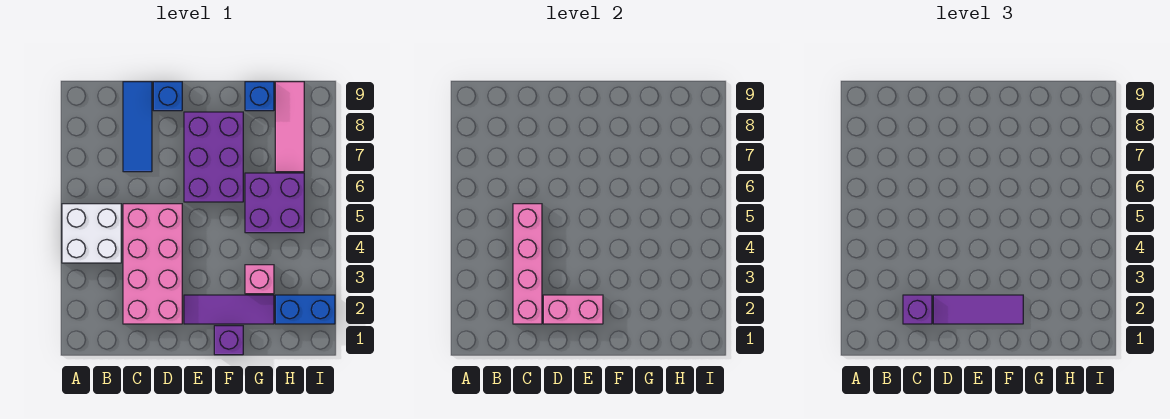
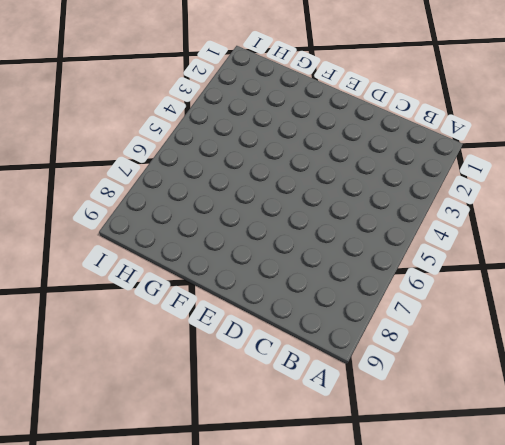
none -> white brick A4:B5 level 1
none -> pink brick C2:D5 level 1
none -> blue tile C7:C9 level 1

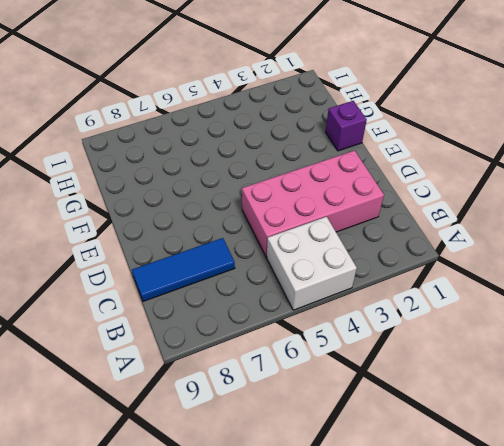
none -> blue brick D9 level 1
none -> purple tile E2:G2 level 1
none -> purple brick E6:F8 level 1

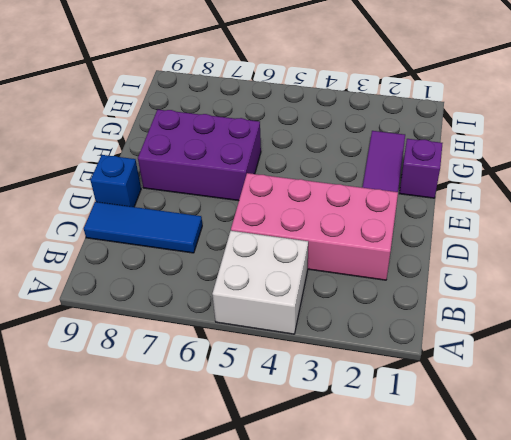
none -> pink brick G3 level 1
none -> purple brick G5:H6 level 1
none -> blue brick G9 level 1

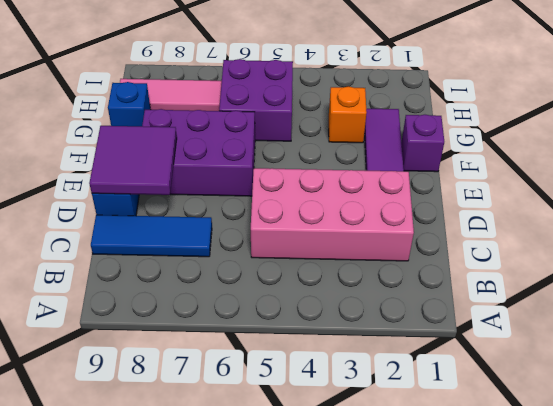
purple tile D8:E9 level 2 -> none
orange brick G3 level 1 -> pink brick G3 level 1
none -> white brick A4:B5 level 1
none -> blue brick H2:I2 level 1
none -> pink brick C2:C5 level 2

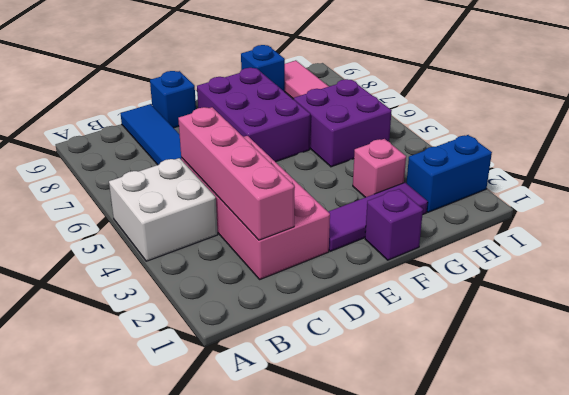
none -> pink brick D2:E2 level 2
none -> purple brick C2 level 3
none -> purple tile D2:F2 level 3

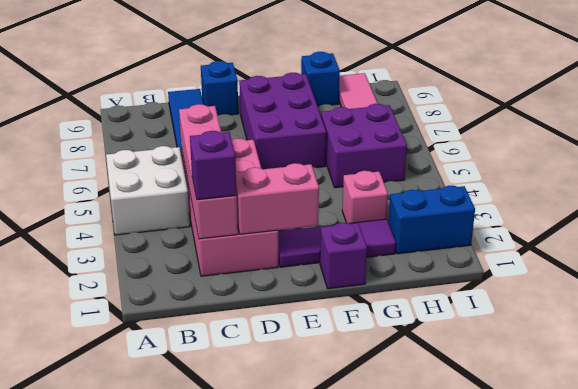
none -> purple tile D2:F2 level 3

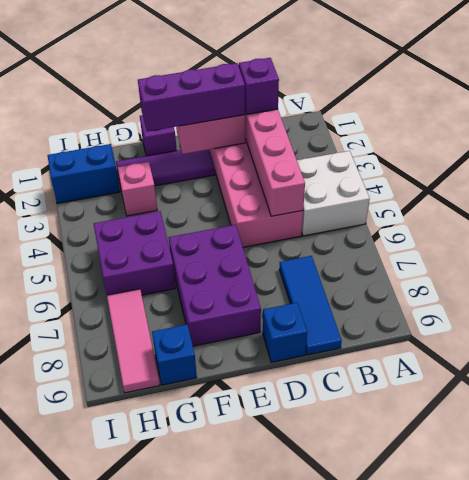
purple brick D2:F2 level 3 -> purple tile D2:F2 level 3

